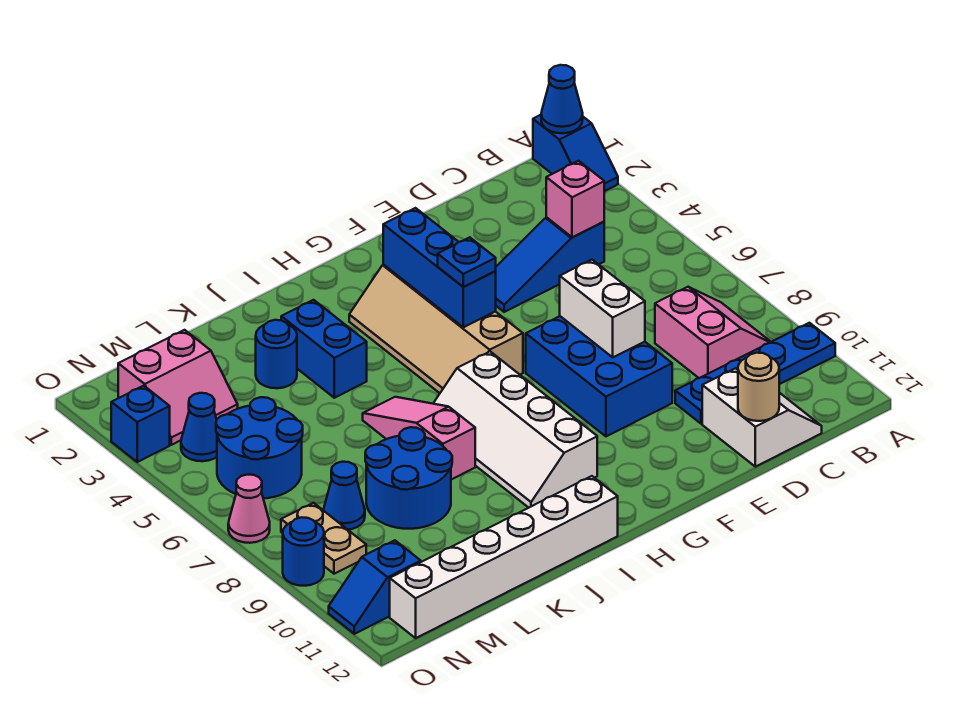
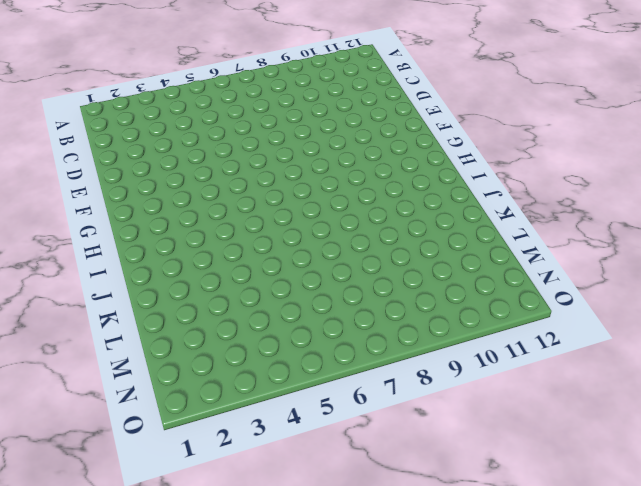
none -> blue slope A1:A2 level 1 top 1
none -> blue plate A10:D10 level 1
none -> pink slope B8:C9 level 1 top C

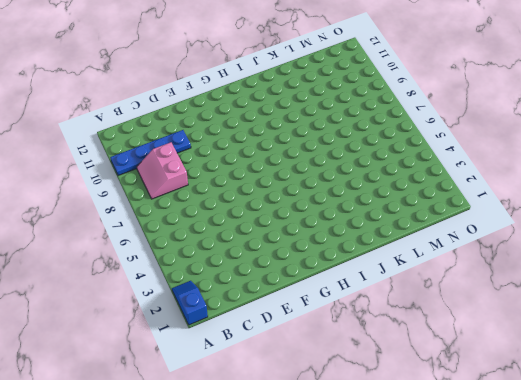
none -> blue slope C4:E4 level 1 top C
none -> white slope C11:D12 level 1 top D
none -> blue brick E7:F9 level 1

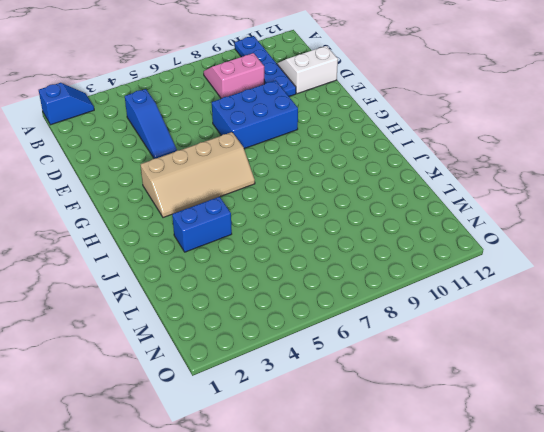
none -> white slope H7:I10 level 1 top H
none -> white brick I12:N12 level 1
none -> pink slope J6:J8 level 1 top 8

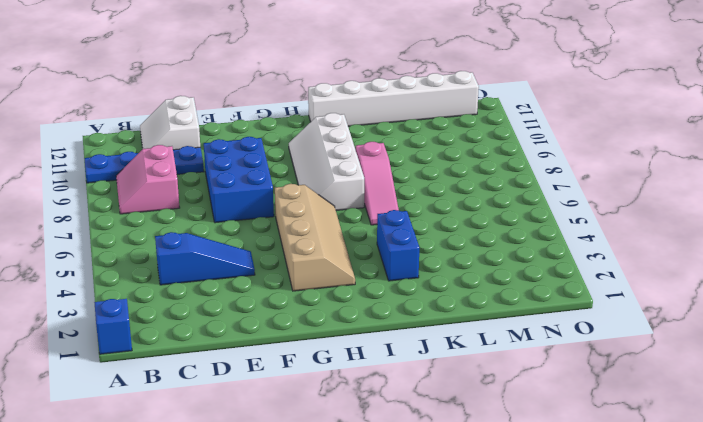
white slope H7:I10 level 1 top I -> white slope H7:I10 level 1 top H
none -> blue round brick K3 level 1
none -> blue round brick K8:L9 level 1
none -> pink slope M2:N3 level 1 top 2

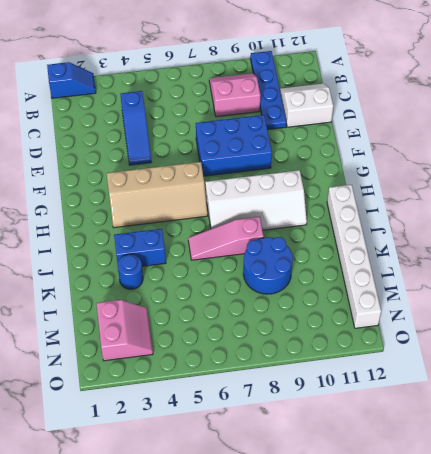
none -> blue round brick M5:N6 level 1
none -> blue cone M8 level 1
none -> blue cone N4 level 1

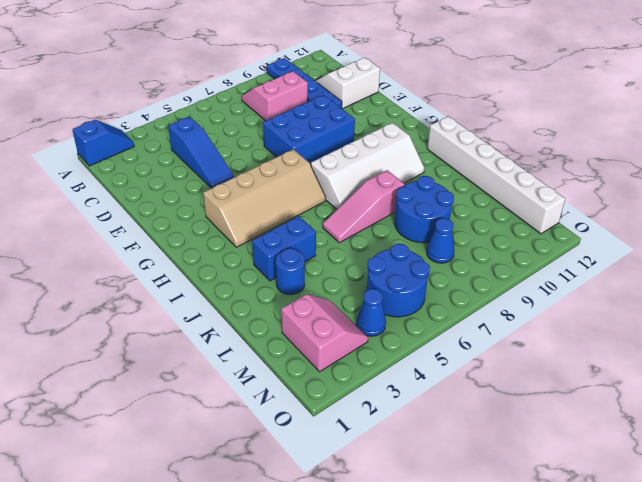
none -> tan plate N8:N9 level 1
none -> blue slope N11:O11 level 1 top N
none -> blue brick O3 level 1

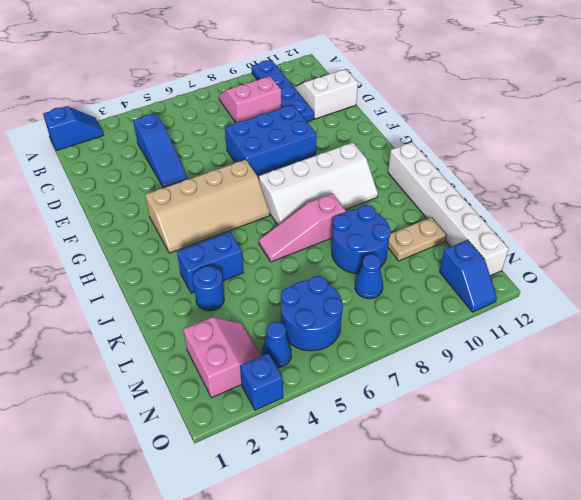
tan plate L10:L11 level 1 -> tan plate N8:N9 level 1
none -> pink cone O7 level 1
none -> blue round brick O9 level 1
none -> blue cone A1 level 2

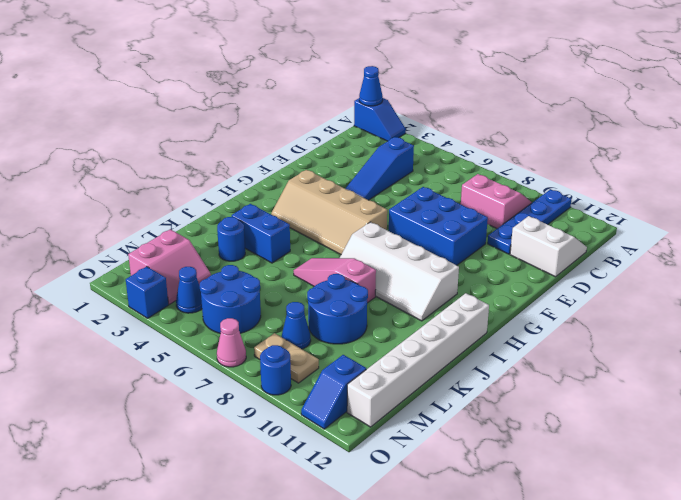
none -> pink brick C4 level 2
none -> tan round brick D12 level 2
none -> white brick E7:E8 level 2

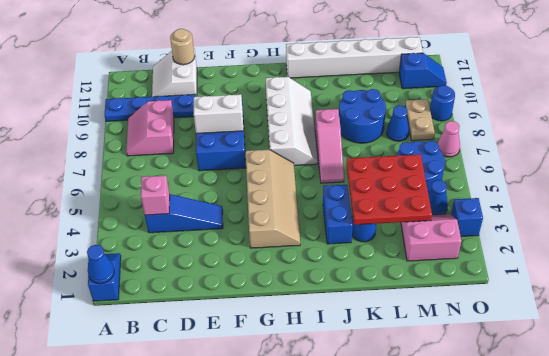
white brick E8:F8 level 2 -> white brick E7:E8 level 2
red plate K3:M5 level 2 -> none
none -> blue brick G3:G5 level 2
none -> blue plate G5 level 3

